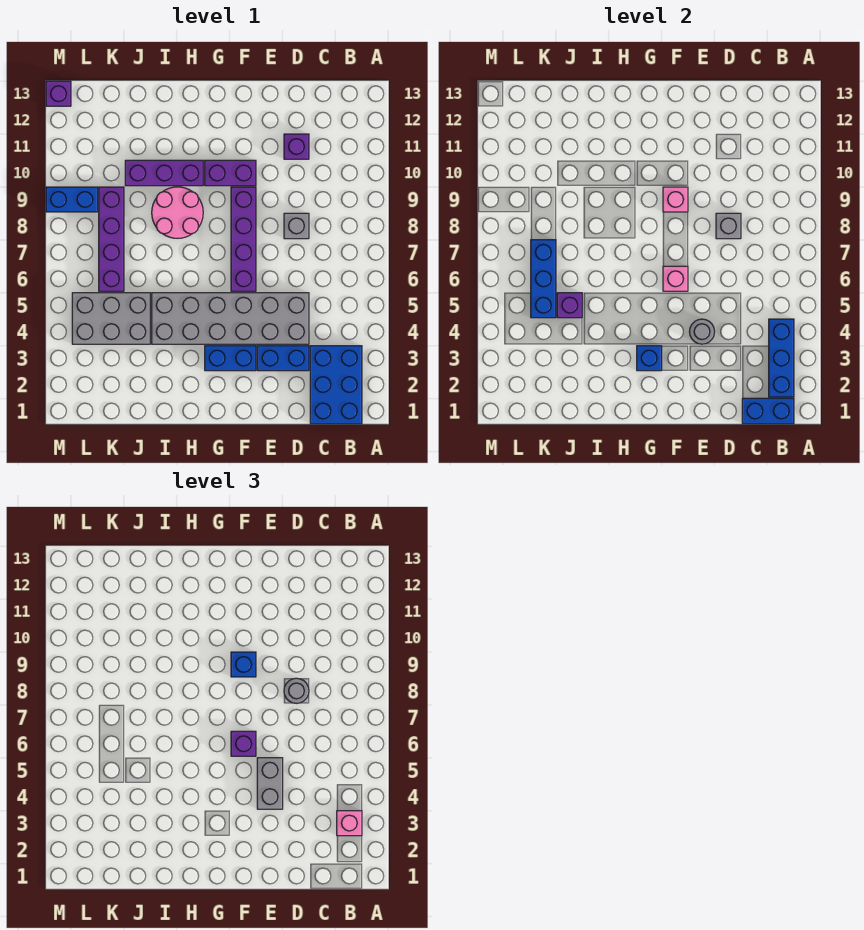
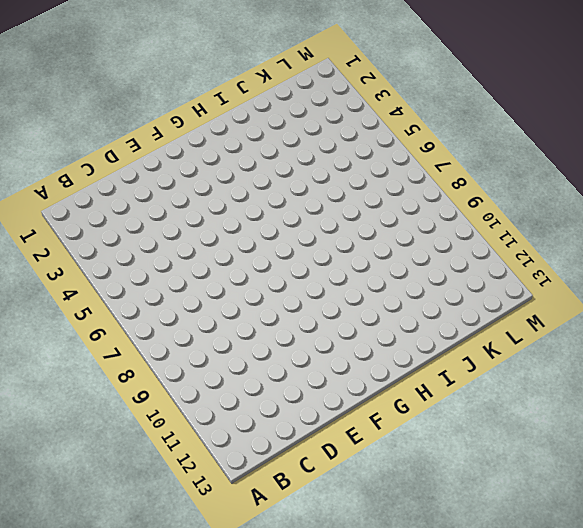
none -> blue brick B1:C3 level 1
none -> blue brick D3:E3 level 1
none -> grey brick D4:I5 level 1

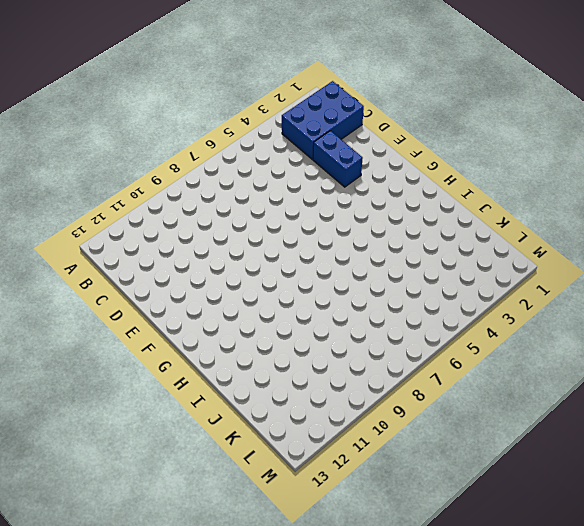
none -> grey brick D4:I5 level 1
none -> grey brick D8 level 1
none -> purple brick D11 level 1

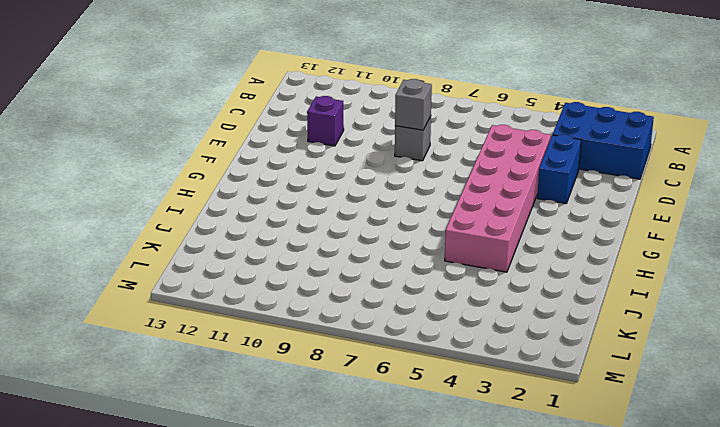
pink brick D4:I5 level 1 -> grey brick D4:I5 level 1
none -> blue brick F3:G3 level 1
none -> purple brick F6:F9 level 1
none -> purple brick F10:G10 level 1

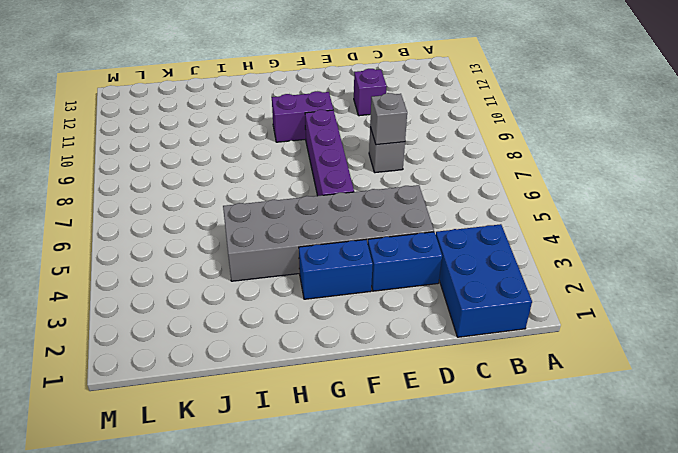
none -> pink round brick H8:I9 level 1
none -> purple brick H10:J10 level 1
none -> grey brick J4:L5 level 1

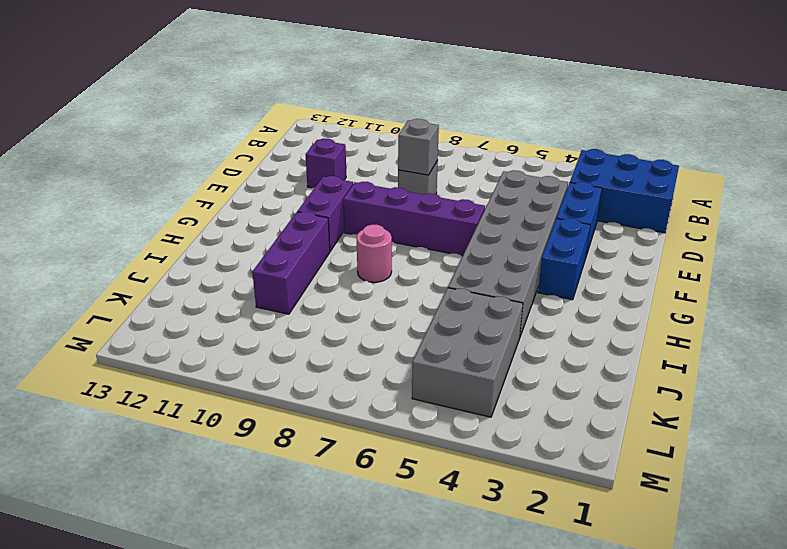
pink round brick H8 level 1 -> pink round brick H8:I9 level 1
none -> purple brick K6:K9 level 1
none -> blue brick L9:M9 level 1
none -> purple brick M13 level 1

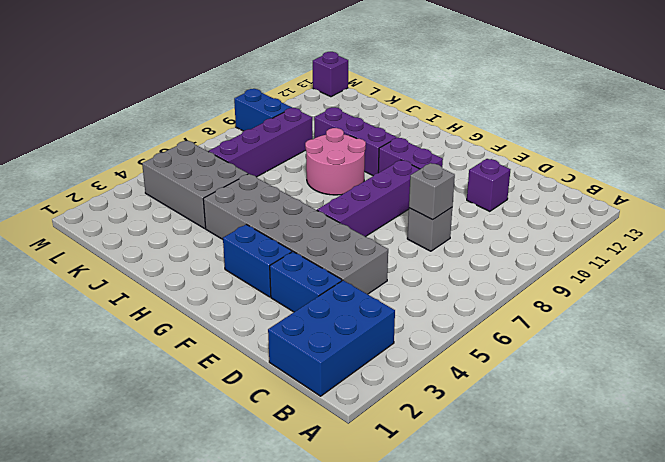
none -> blue brick B1:C1 level 2
none -> blue brick B2:B4 level 2
none -> grey round brick E4 level 2

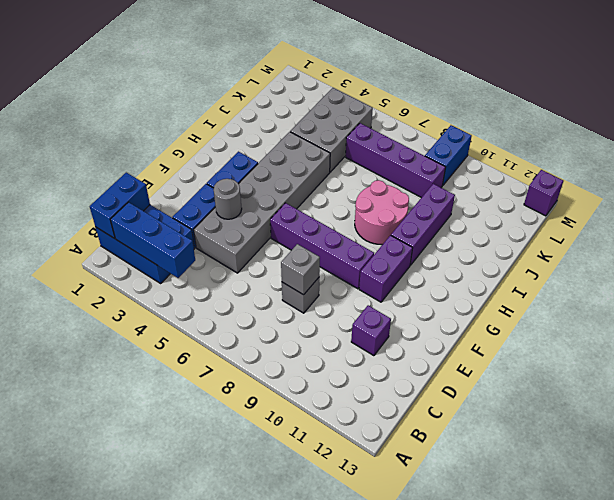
none -> pink brick F6 level 2
none -> pink brick F9 level 2
none -> blue brick G3 level 2

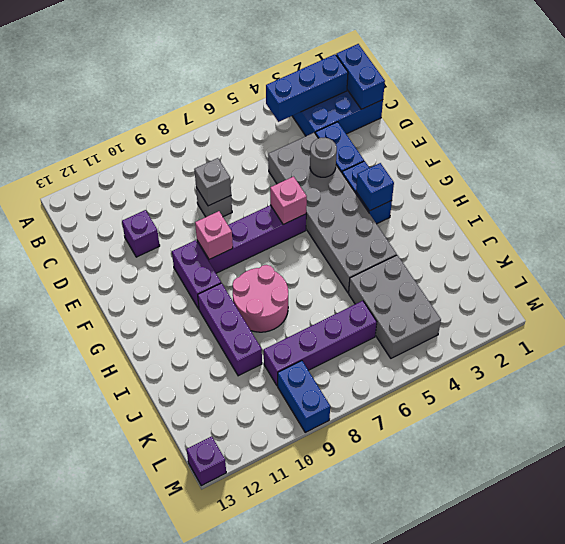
none -> purple brick J5 level 2
none -> blue brick K5:K7 level 2
none -> pink brick B3 level 3

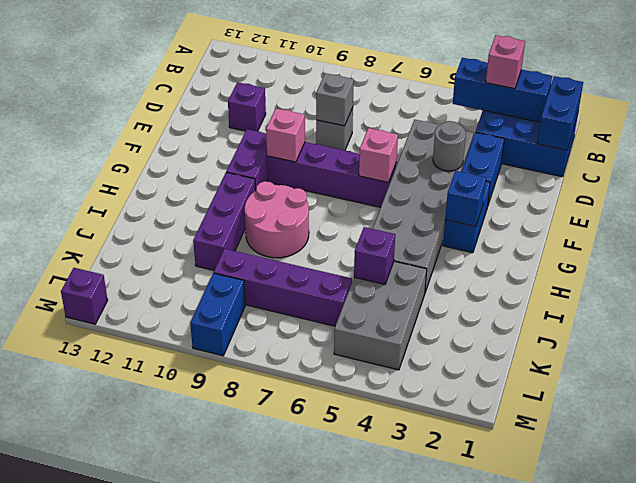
none -> blue brick K5:K7 level 2
none -> grey round brick D8 level 3
none -> grey brick E4:E5 level 3

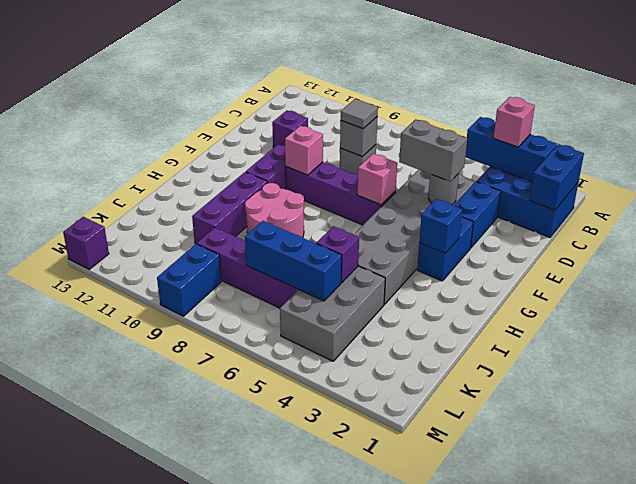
grey tile D8 level 3 -> grey round brick D8 level 3
none -> purple brick F6 level 3
none -> blue brick F9 level 3

